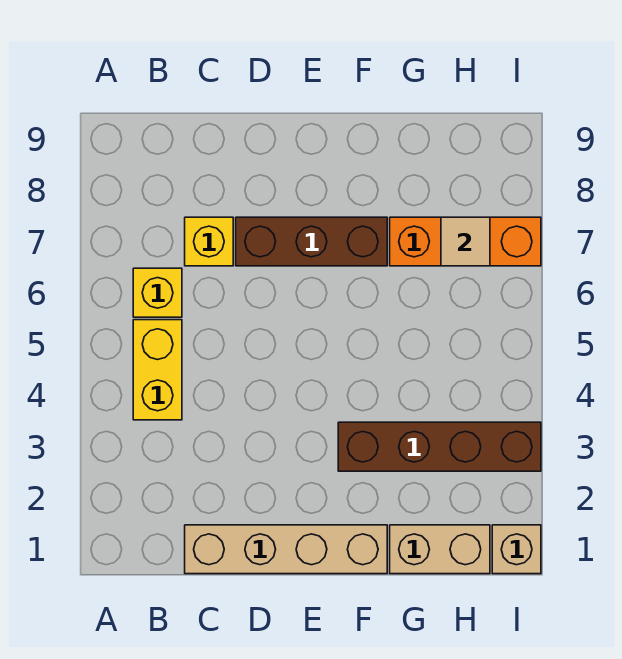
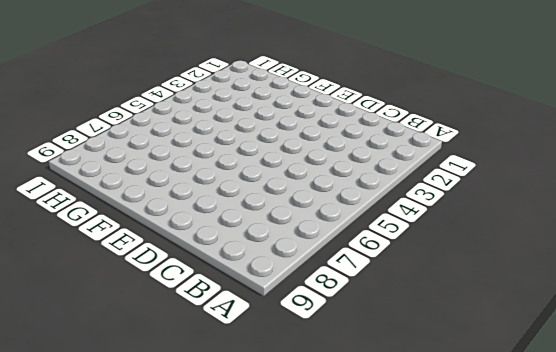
none -> yellow brick B4:B5 level 1
none -> yellow brick B6 level 1

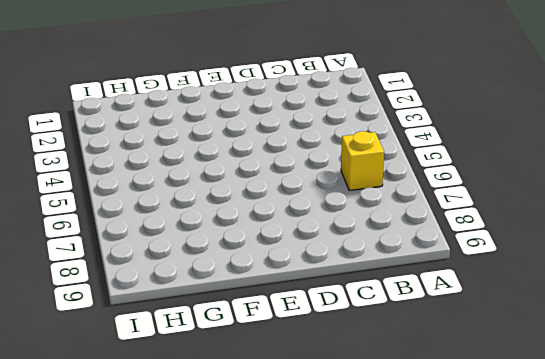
none -> yellow brick B4:B5 level 1
none -> tan brick C1:F1 level 1

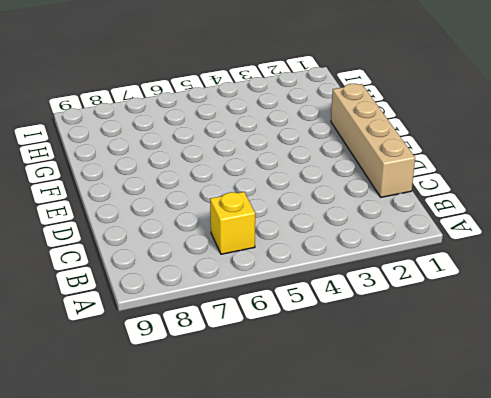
none -> yellow brick B4:B5 level 1
none -> yellow brick C7 level 1

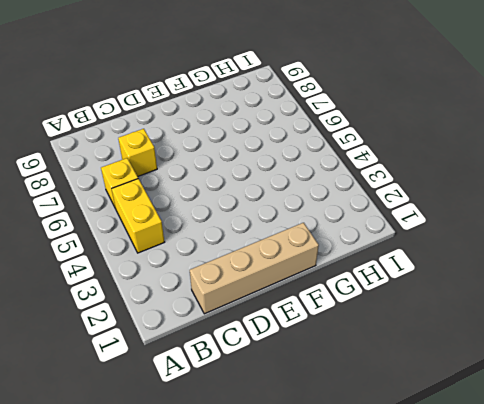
none -> brown brick D7:F7 level 1
none -> brown brick F3:I3 level 1

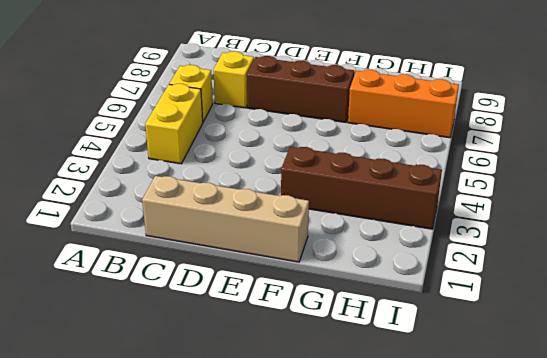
none -> tan brick G1:H1 level 1
none -> tan brick I1 level 1

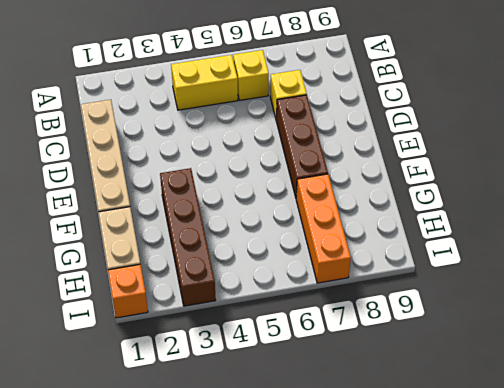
orange brick I1 level 1 -> tan brick I1 level 1
none -> tan tile H7 level 2

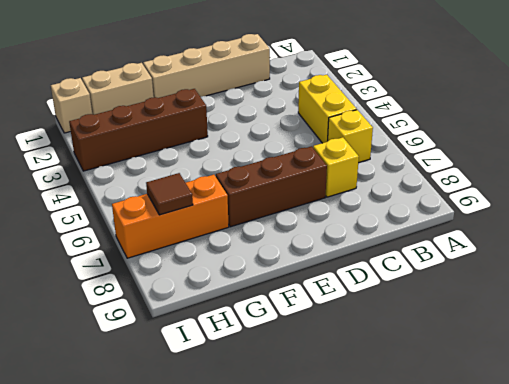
brown tile H7 level 2 -> tan tile H7 level 2

